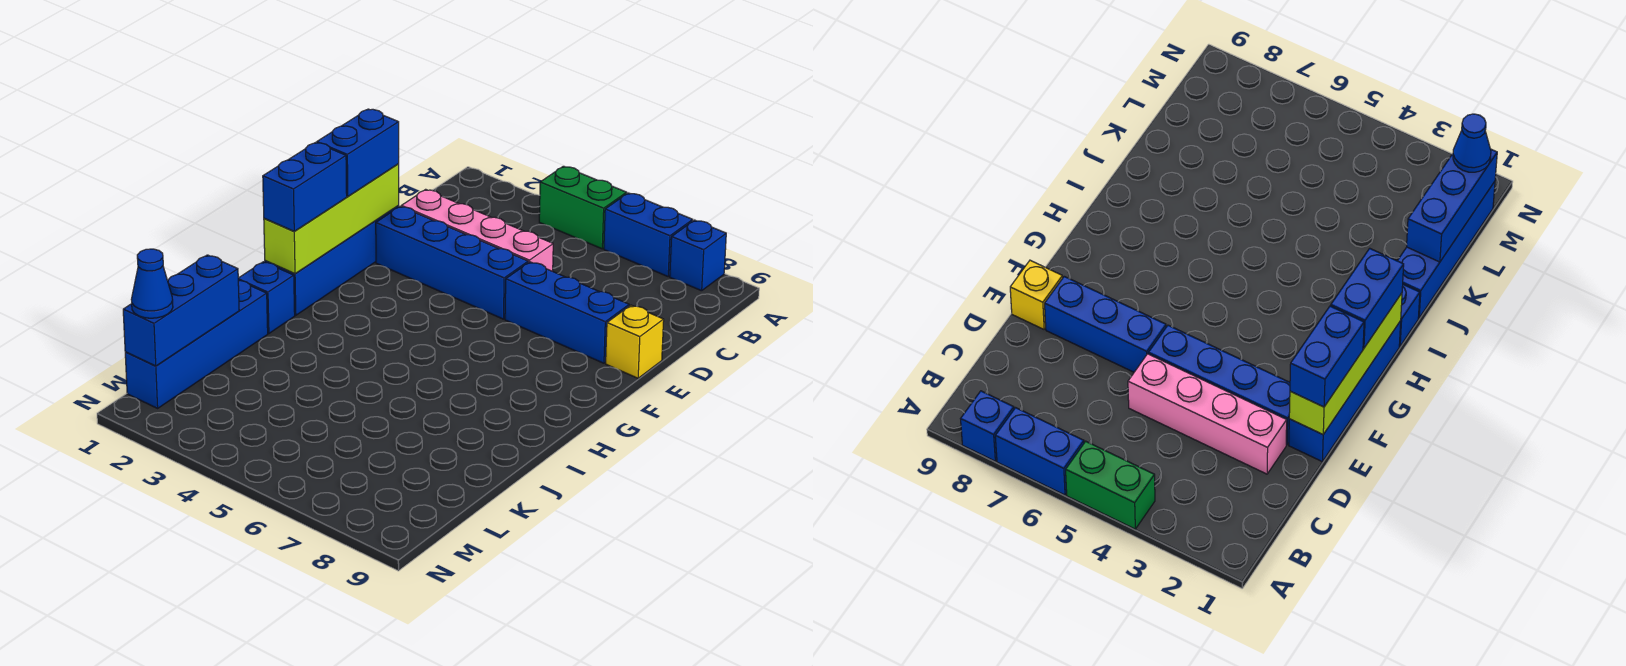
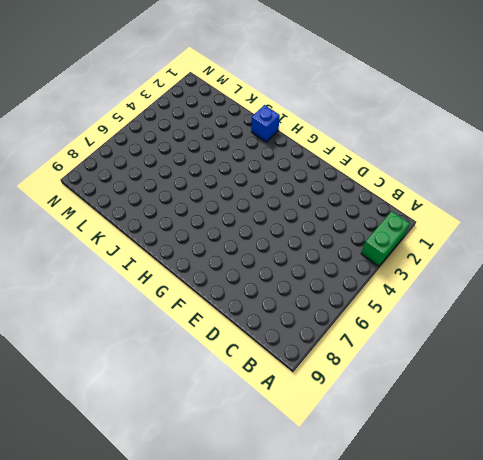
green brick A2:A3 level 1 -> green brick A4:A5 level 1
none -> blue brick A6:A7 level 1
none -> blue brick A8 level 1
none -> pink brick D2:D5 level 1

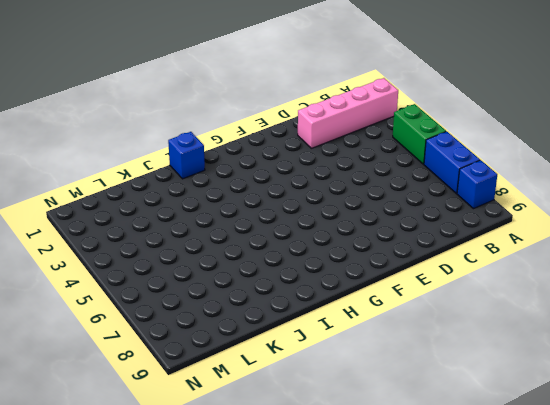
pink brick A2:D2 level 1 -> pink brick D2:D5 level 1
none -> blue brick E1:H1 level 1
none -> blue brick E2:E5 level 1
none -> blue brick E6:E8 level 1

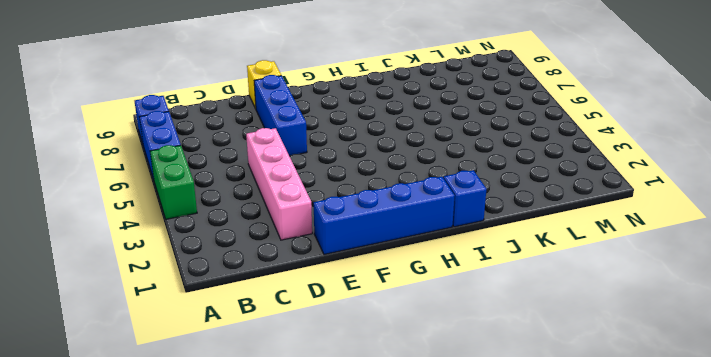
none -> blue brick E2:E5 level 1
none -> blue brick J1:M1 level 1
none -> lime brick E1:H1 level 2

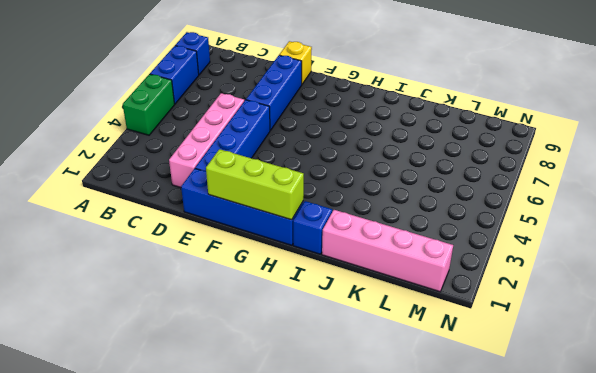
lime brick F1:H1 level 2 -> lime brick E1:H1 level 2
pink brick J1:M1 level 1 -> blue brick J1:M1 level 1
none -> blue brick K1:M1 level 2
none -> blue brick E1:F1 level 3
none -> blue brick G1:H1 level 3

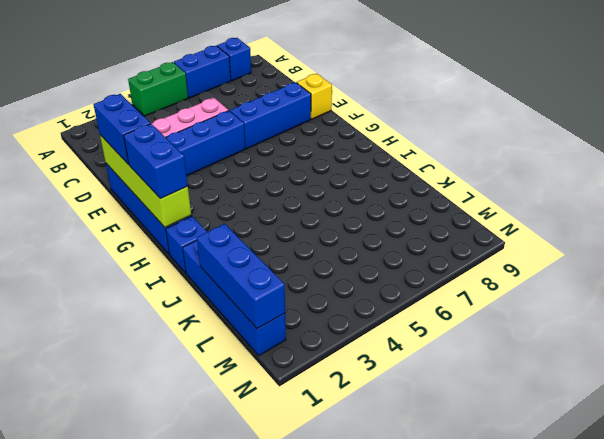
none -> blue cone M1 level 3

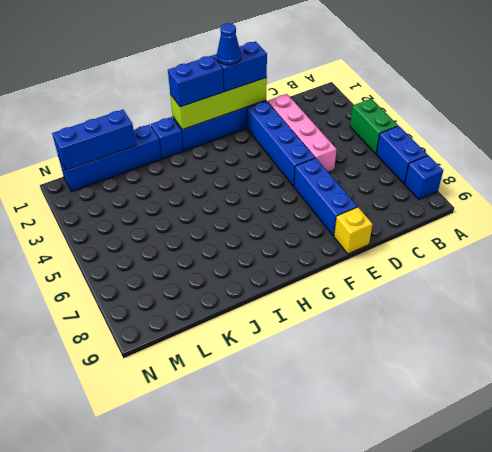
blue cone F1 level 4 -> blue cone M1 level 3

